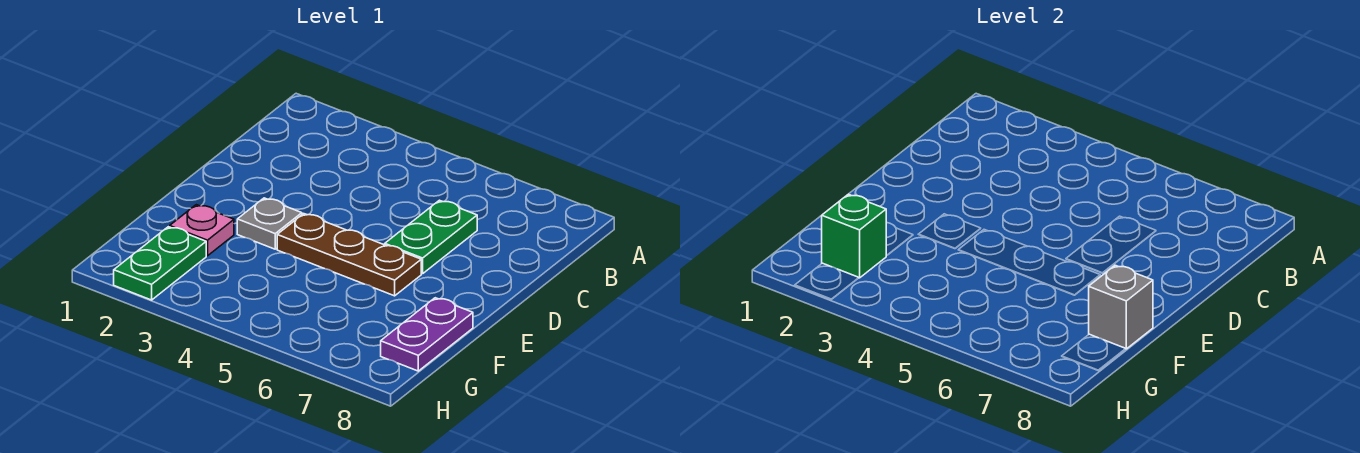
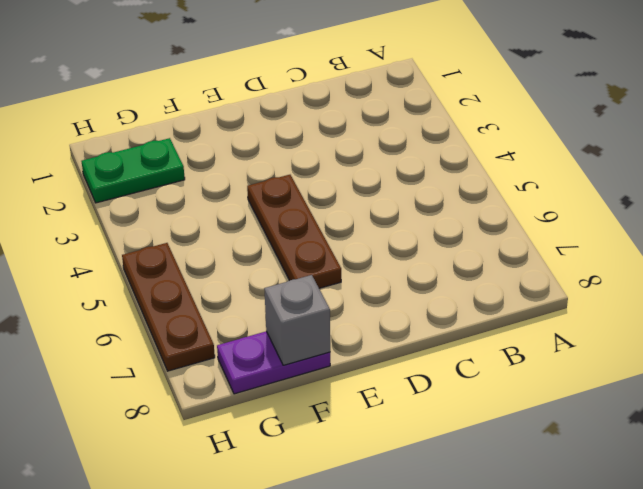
brown plate H5:H7 level 1 -> none
none -> green plate C6:D6 level 1
none -> grey plate E3 level 1

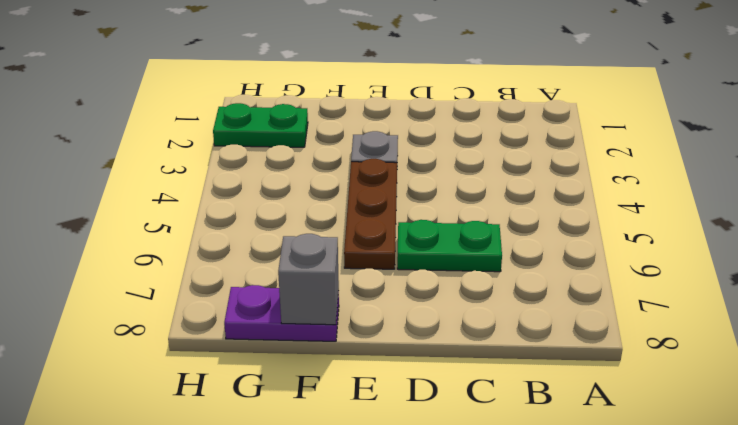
none -> pink plate F2 level 1
none -> green brick G2 level 2

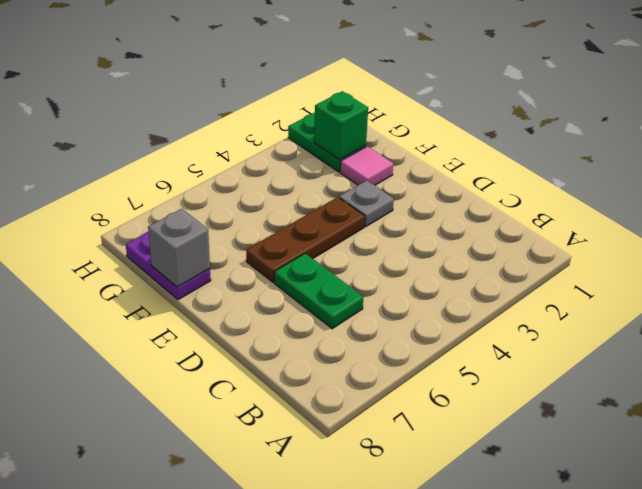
pink tile F2 level 1 -> pink plate F2 level 1

